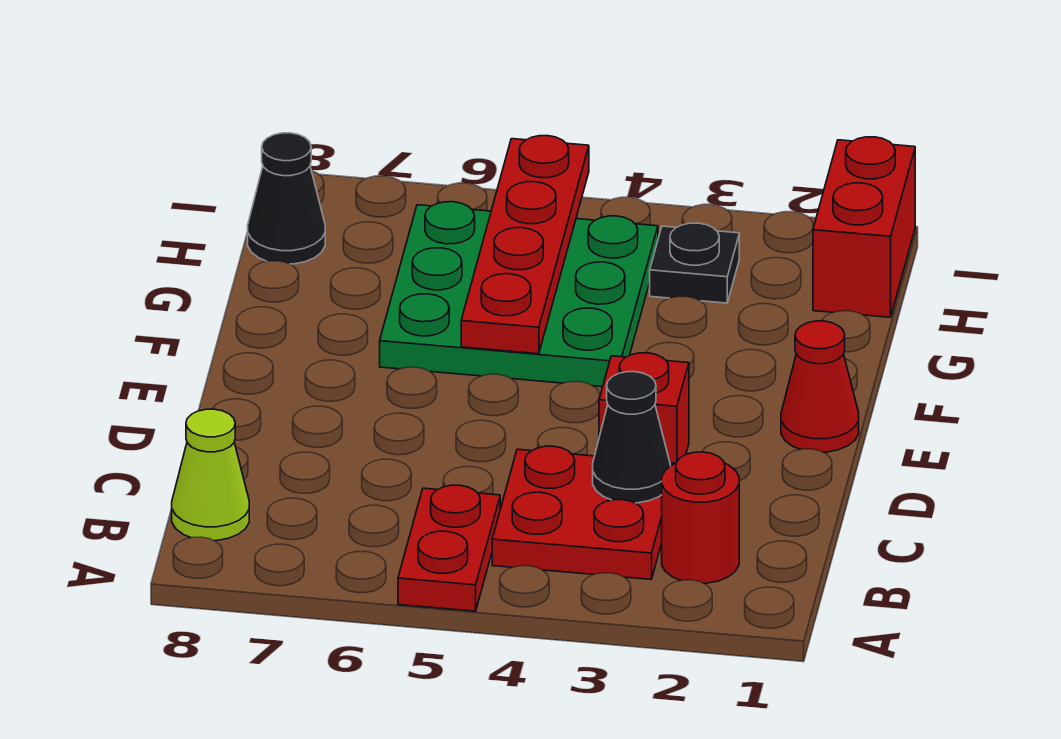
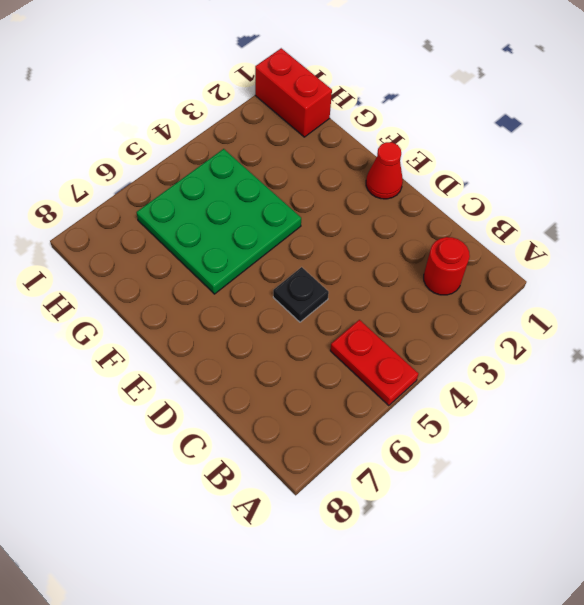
black plate D5 level 1 -> black plate H3 level 1
none -> red plate B3:C4 level 1
none -> lime cone B8 level 1
none -> red brick D3 level 1

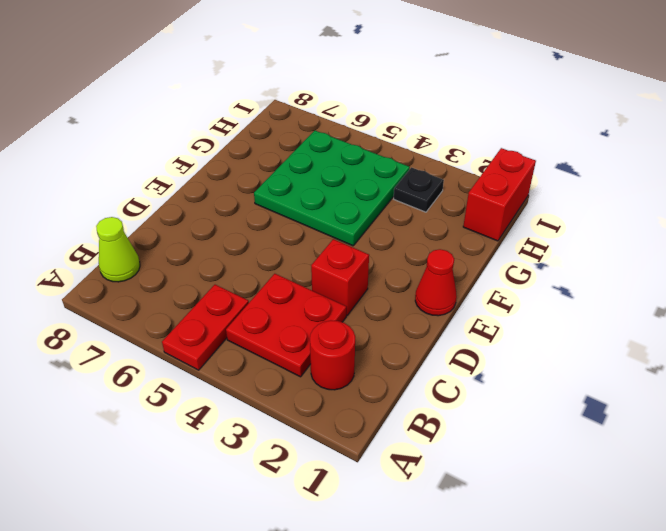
none -> black cone H8 level 1
none -> black cone C3 level 2
none -> red plate F5:I5 level 2

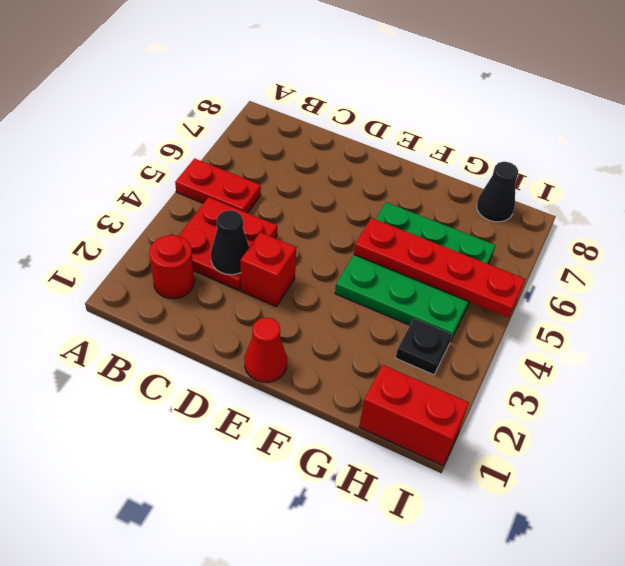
none -> lime cone B8 level 1

